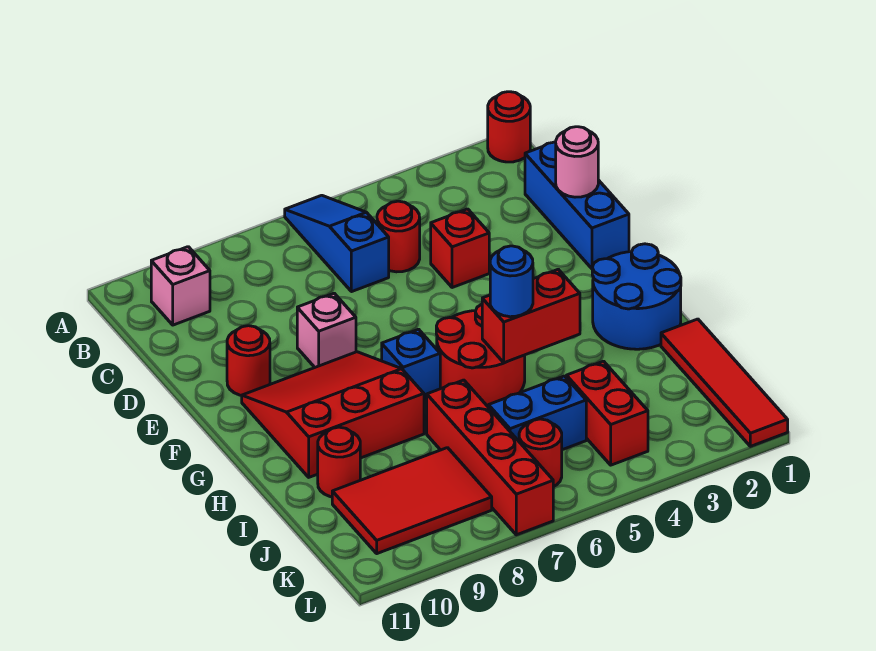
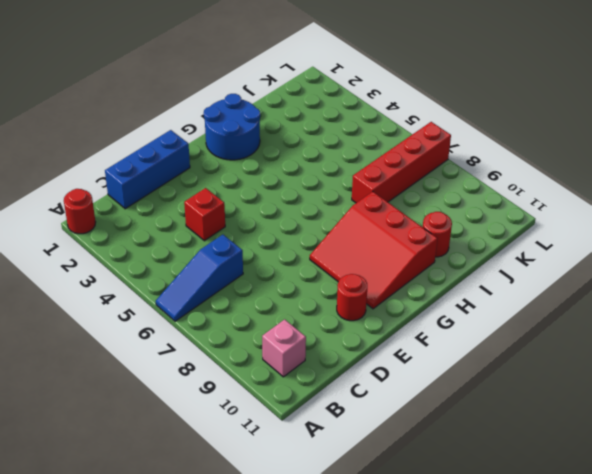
none -> red round brick C5 level 1
none -> pink brick E8 level 1
none -> red round brick G5:H6 level 1

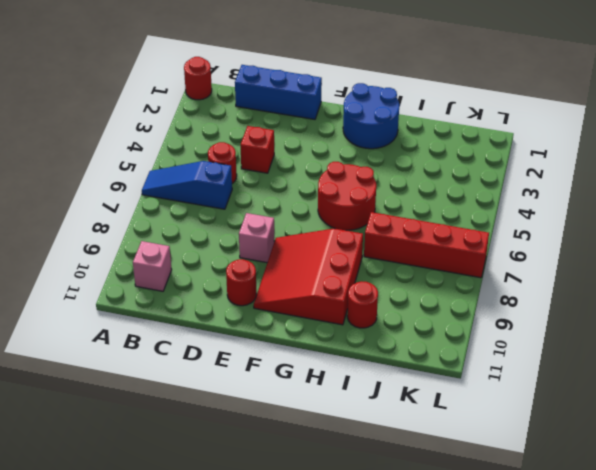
none -> blue brick G7 level 1
none -> red tile I1:L1 level 1
none -> red brick J4:K4 level 1

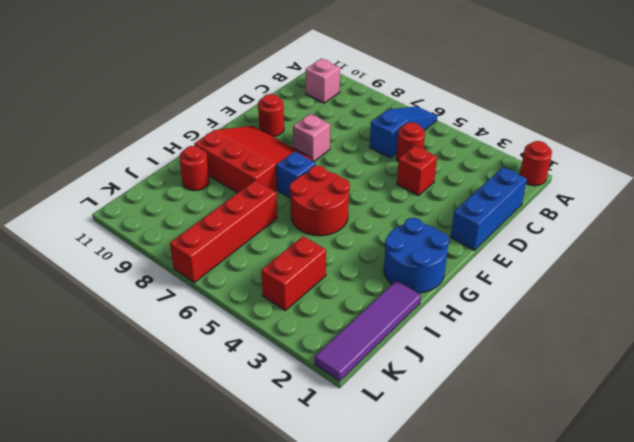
purple tile I1:L1 level 1 -> red tile I1:L1 level 1
none -> blue brick J5:J6 level 1
none -> red tile J8:K10 level 1
none -> red round brick K6 level 1

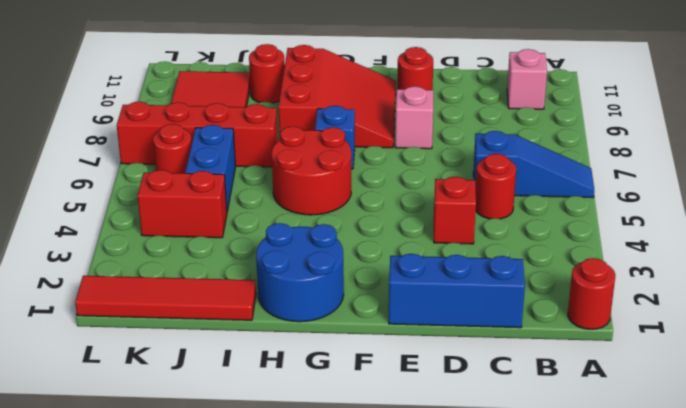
none -> pink round brick D1 level 2
none -> red brick H4:H5 level 2
none -> blue round brick H5 level 3

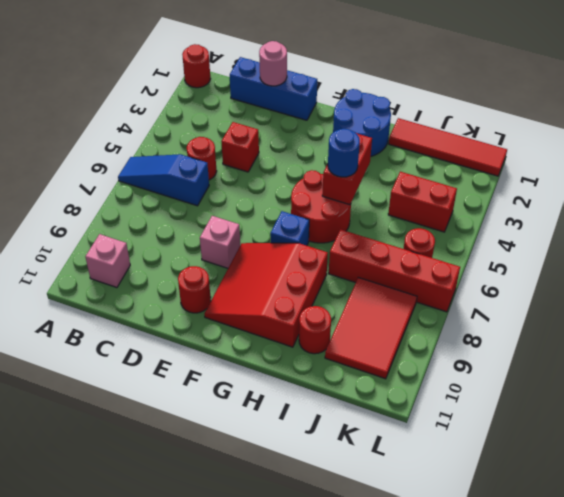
none -> blue brick J5:J6 level 1

